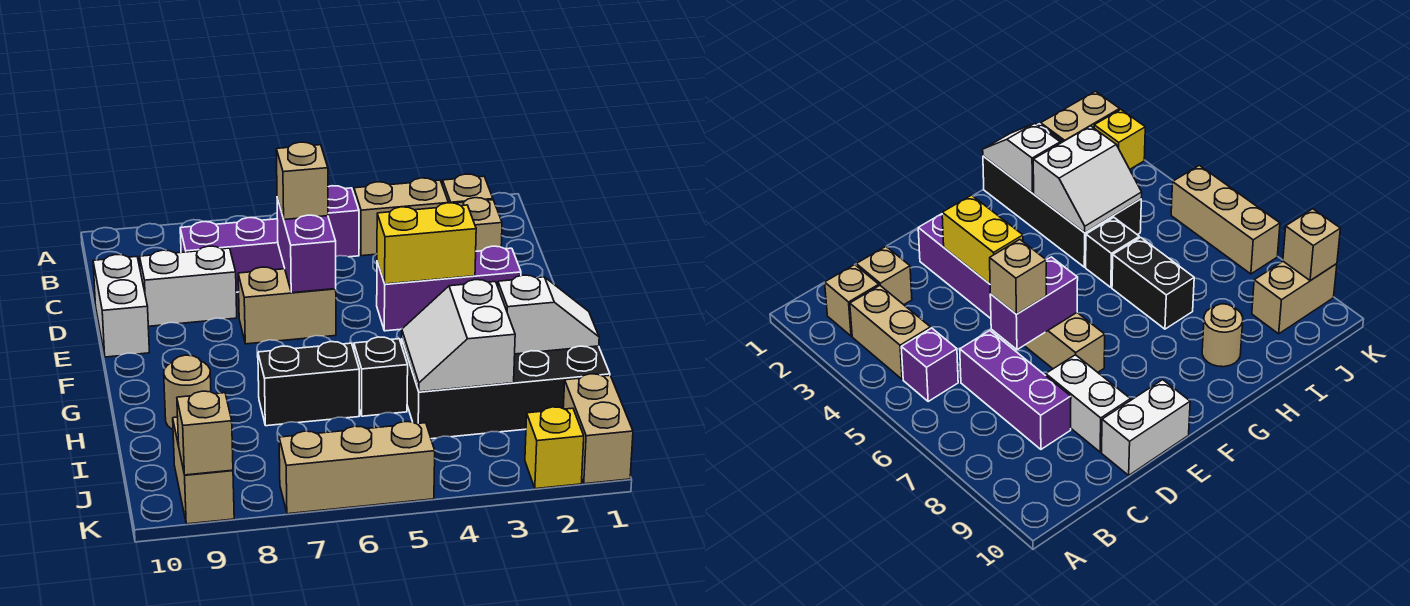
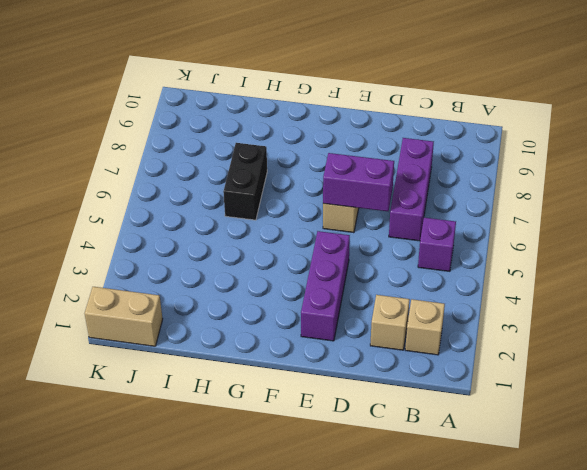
none -> tan brick B3:B4 level 1
none -> white brick D8:D9 level 1
none -> white brick D10:E10 level 1

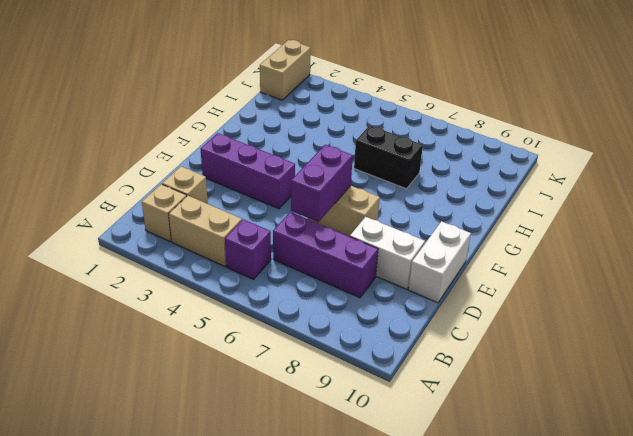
none -> black brick H1:I4 level 1
none -> black brick H5 level 1
none -> tan round brick H9 level 1

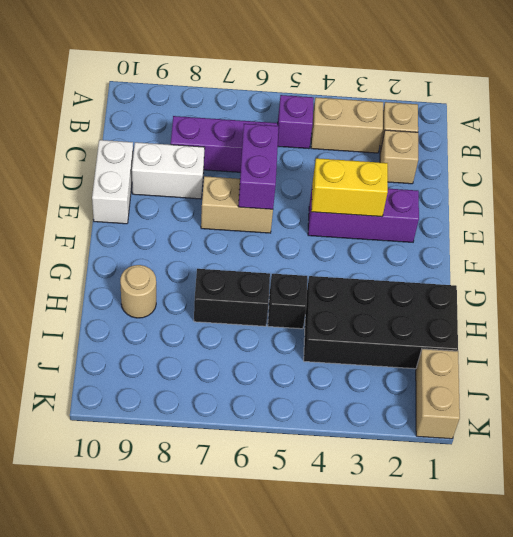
none -> tan brick J9:K9 level 1
none -> yellow brick K2 level 1
none -> tan brick K5:K7 level 1

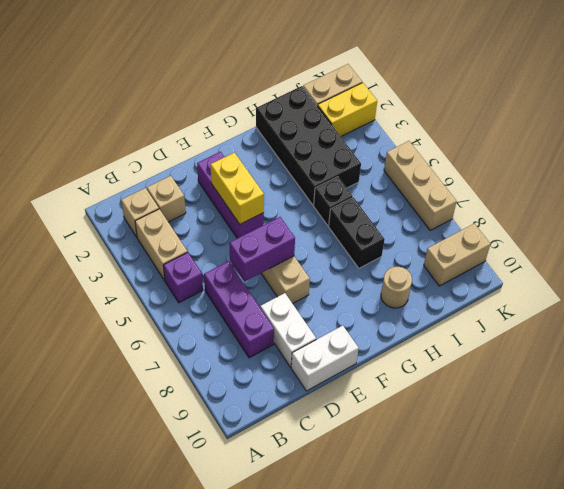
yellow brick J2:K2 level 1 -> yellow brick K2 level 1
none -> white slope H1:H2 level 2 top 2
none -> white slope H3:I4 level 2 top 3
none -> tan brick K9 level 2

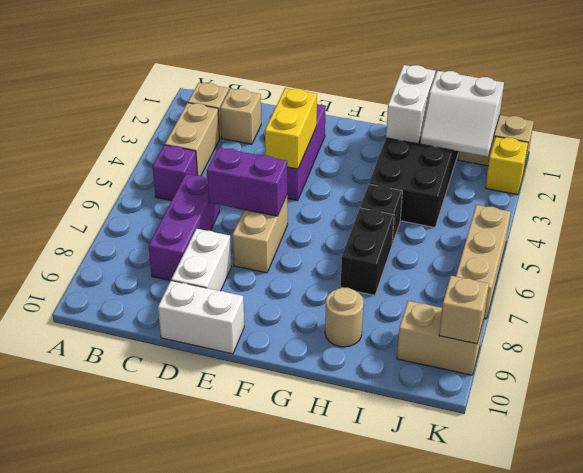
white brick H1:H2 level 2 -> white slope H1:H2 level 2 top 2
white slope I1:J2 level 2 top 1 -> white slope H3:I4 level 2 top 3
none -> tan brick D6 level 3

